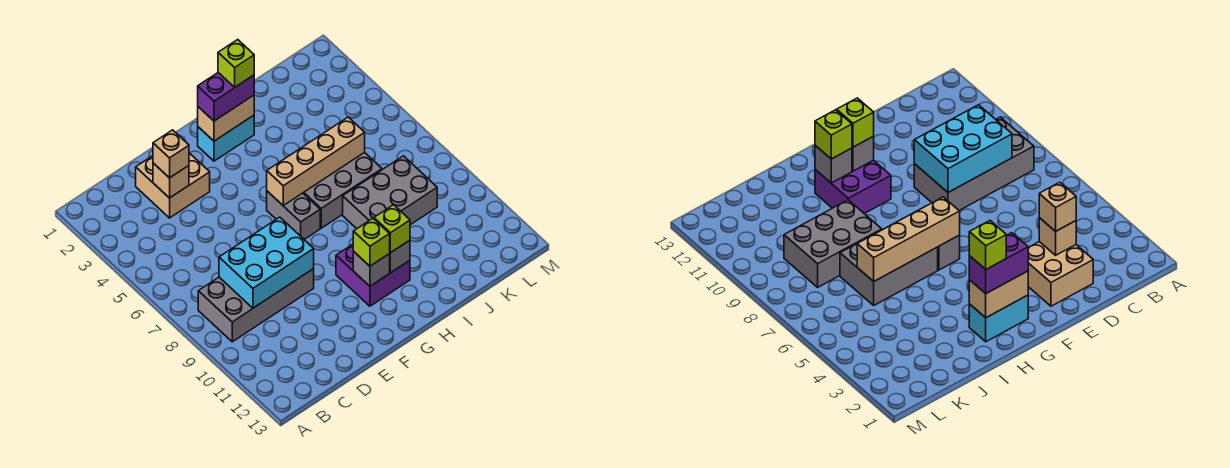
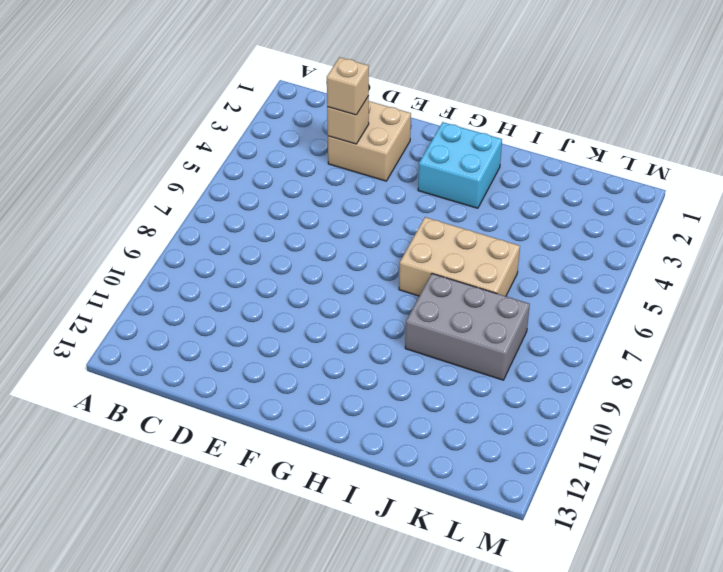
cyan brick G2:H3 level 1 -> cyan brick G2:H2 level 1
tan brick H6:J7 level 1 -> grey brick H6:J7 level 1
none -> grey brick B8:E9 level 1
none -> grey brick G6:G7 level 1
none -> purple brick G10:H11 level 1

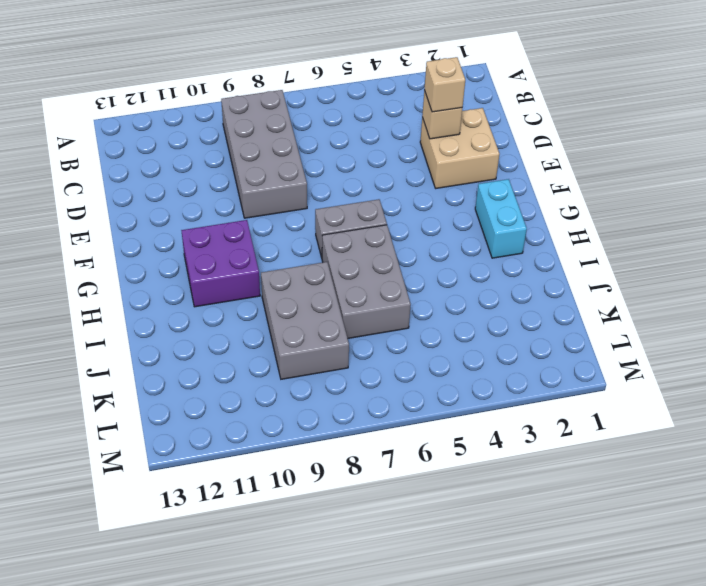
none -> cyan brick C8:E9 level 2
none -> tan brick G2:H2 level 2
none -> tan brick G6:J6 level 2

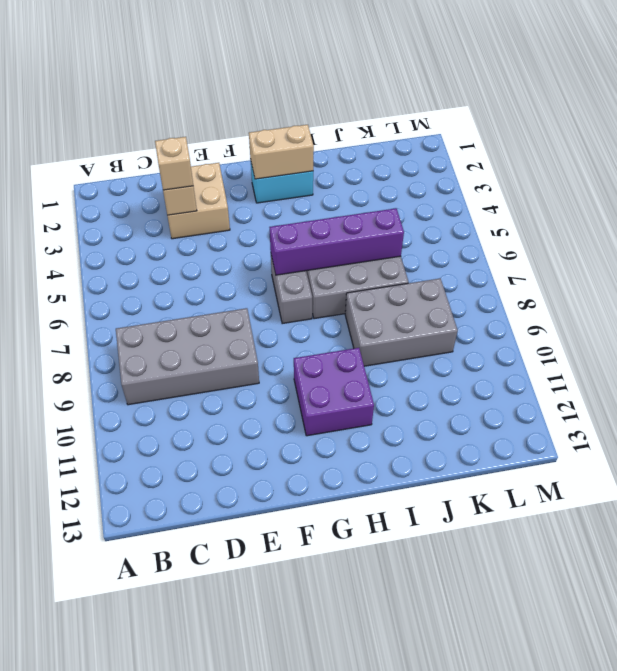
purple brick G6:J6 level 2 -> tan brick G6:J6 level 2
none -> cyan brick C8:E9 level 2
none -> grey brick G11 level 2
none -> grey brick H11 level 2

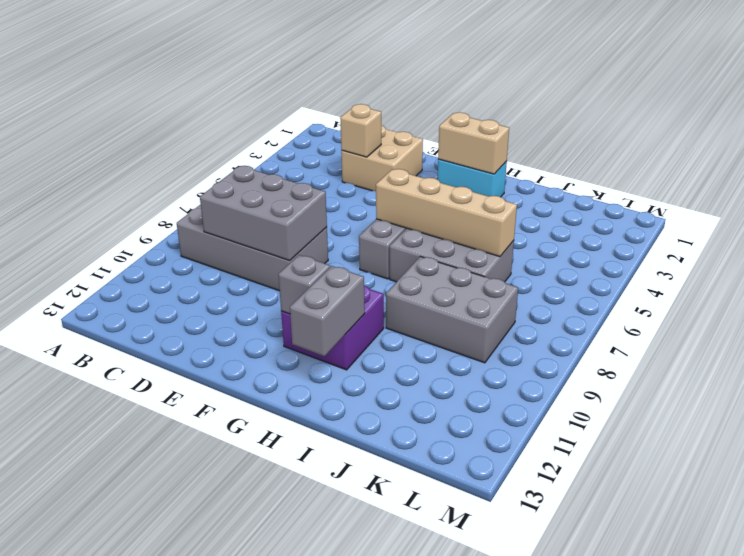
grey brick C8:E9 level 2 -> cyan brick C8:E9 level 2
grey brick H11:H12 level 2 -> grey brick H11 level 2
none -> tan brick D3 level 3
none -> purple brick G2:H2 level 3
none -> lime brick G11 level 3

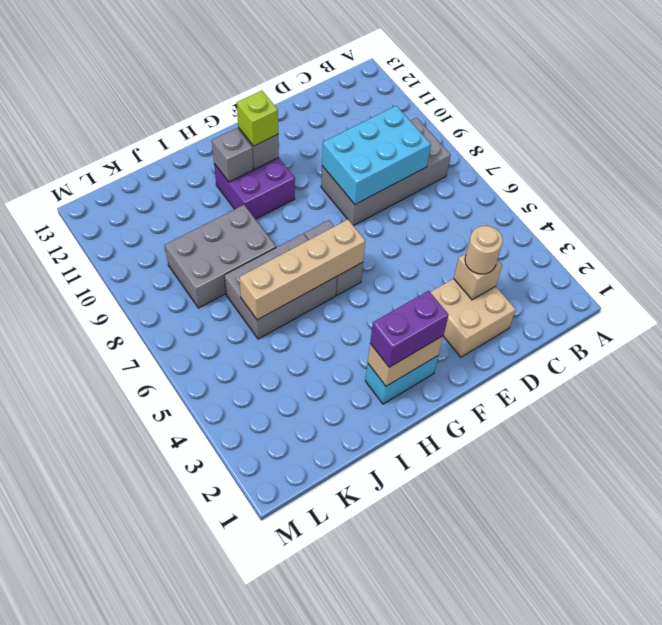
tan round brick D3 level 3 -> tan brick D3 level 3
none -> lime brick H11 level 3
none -> lime brick H2 level 4

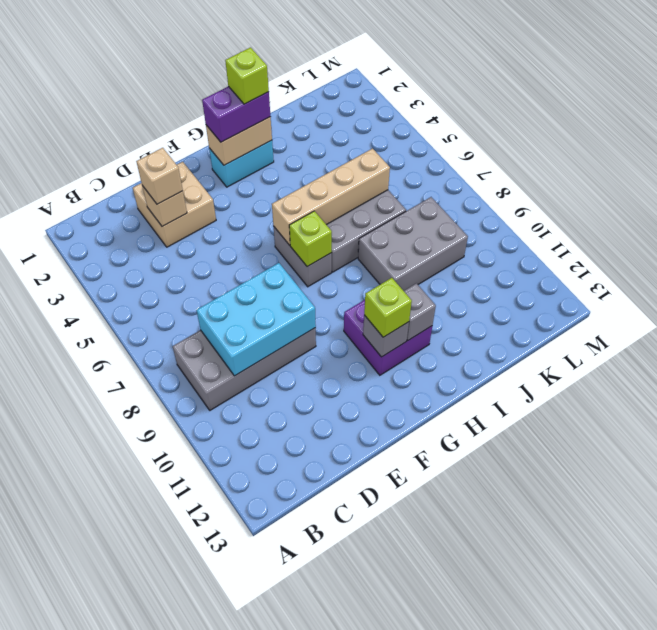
lime brick G7 level 2 -> lime brick H11 level 3

